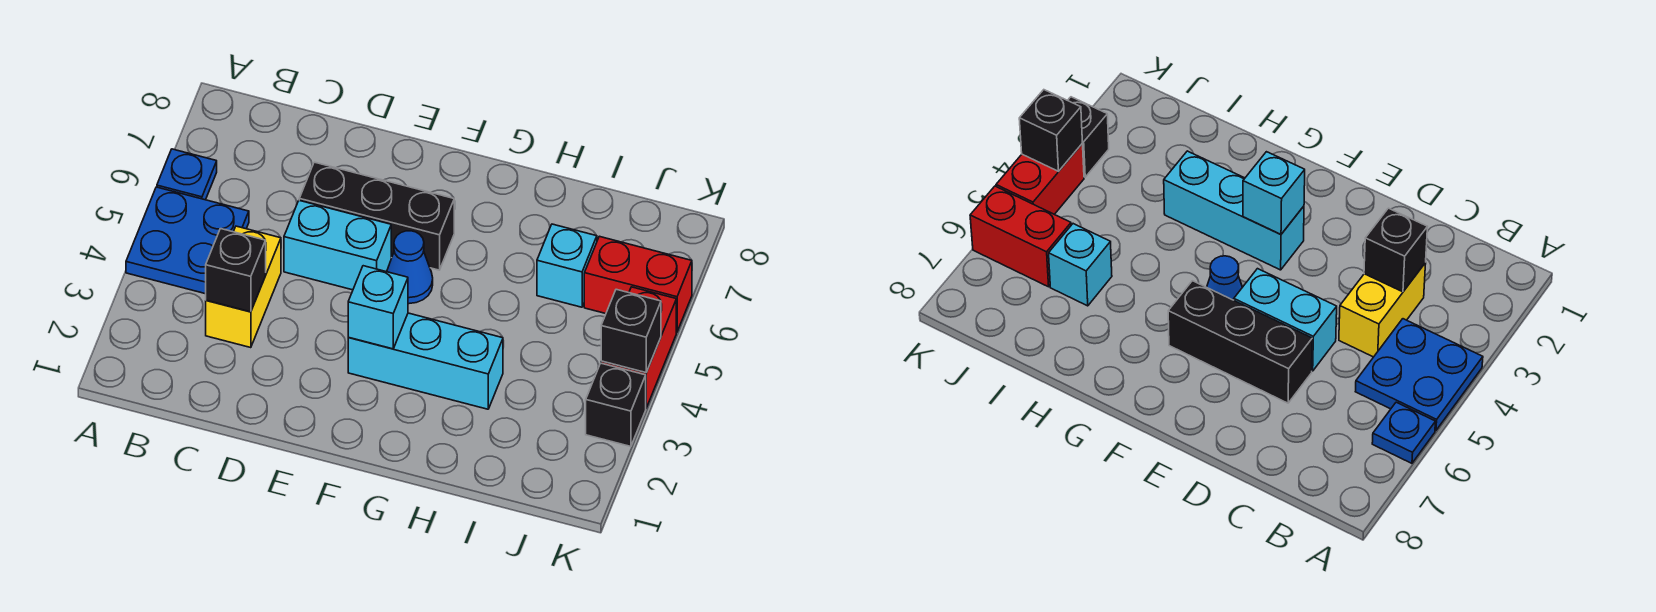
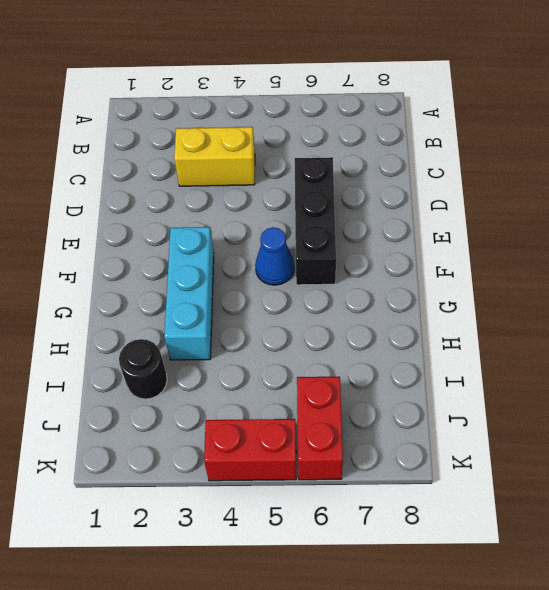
black round brick I2 level 1 -> none
none -> blue plate A4:B5 level 1
none -> blue plate A6 level 1
none -> cyan brick D5:E5 level 1

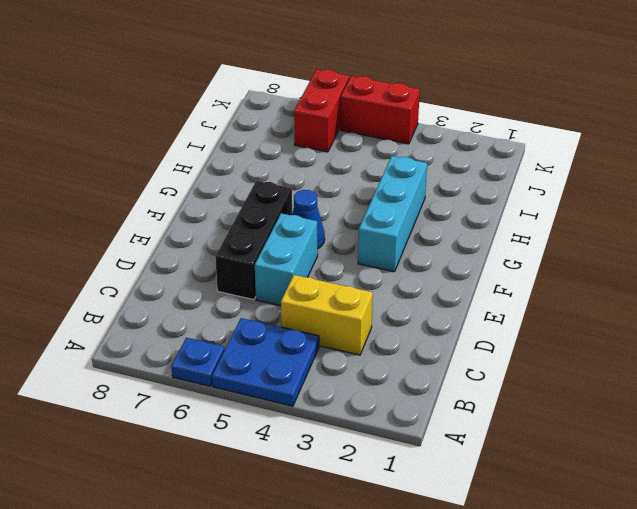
none -> cyan brick I6 level 1
none -> black brick K3 level 1
none -> black brick C3 level 2

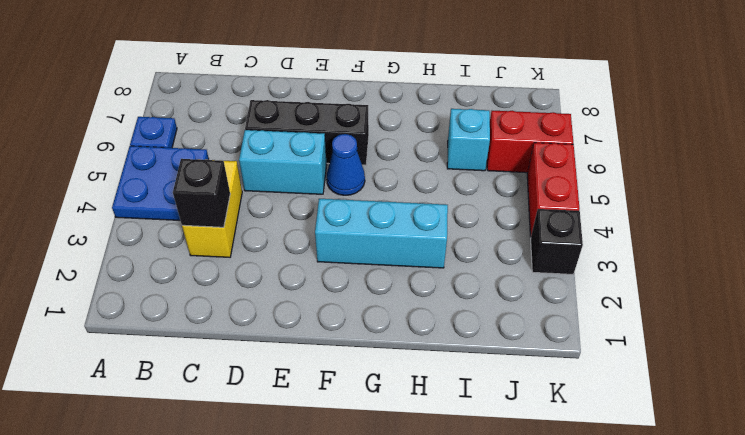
none -> cyan brick F3 level 2
none -> black brick K4 level 2

